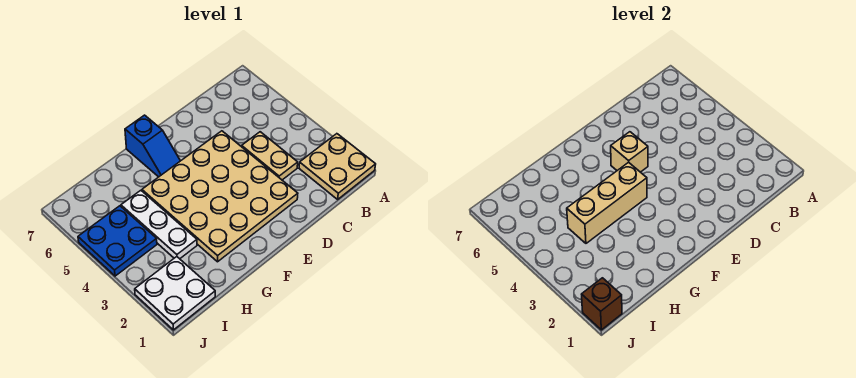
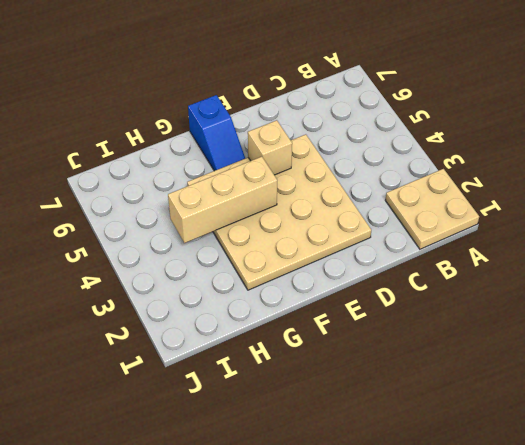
none -> tan plate C3:C4 level 1
none -> white plate H3:H5 level 1

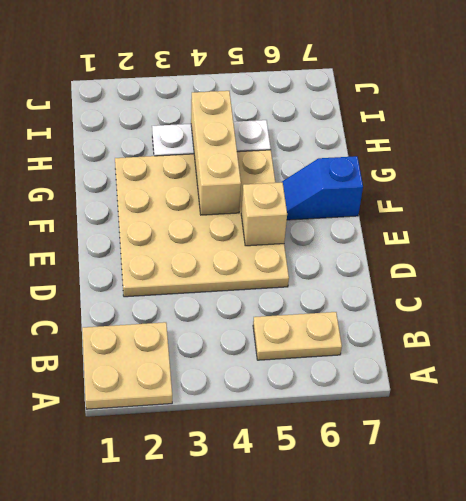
tan plate B5:B6 level 1 -> tan plate C3:C4 level 1
none -> white plate I1:J2 level 1
none -> blue plate I4:J5 level 1

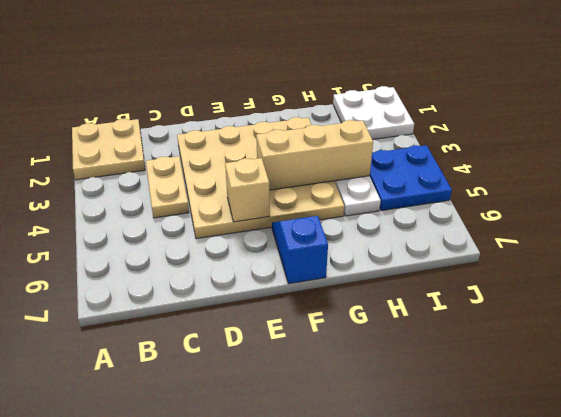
none -> brown brick J1 level 2

